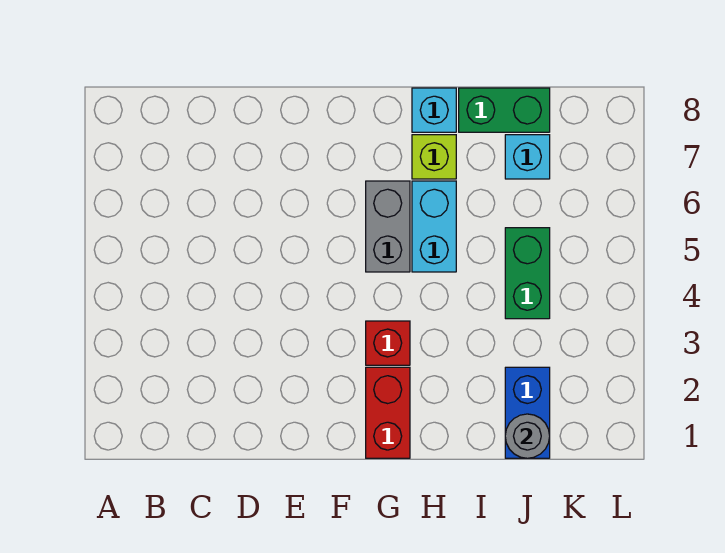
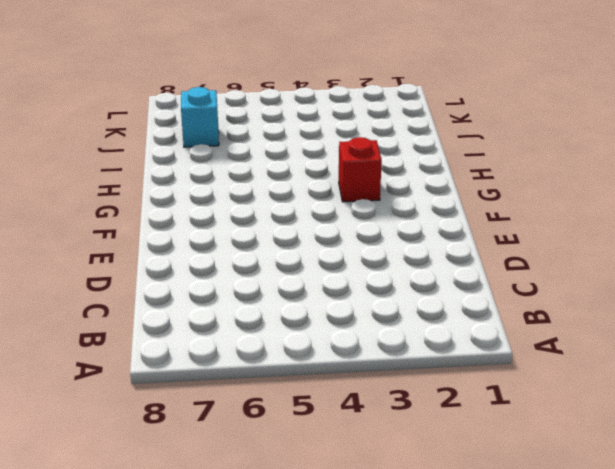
none -> red brick G1:G2 level 1
none -> grey brick G5:G6 level 1

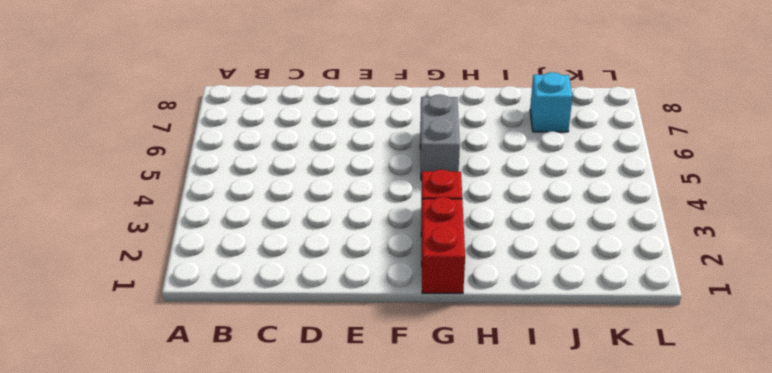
none -> cyan brick H5:H6 level 1
none -> lime brick H7 level 1

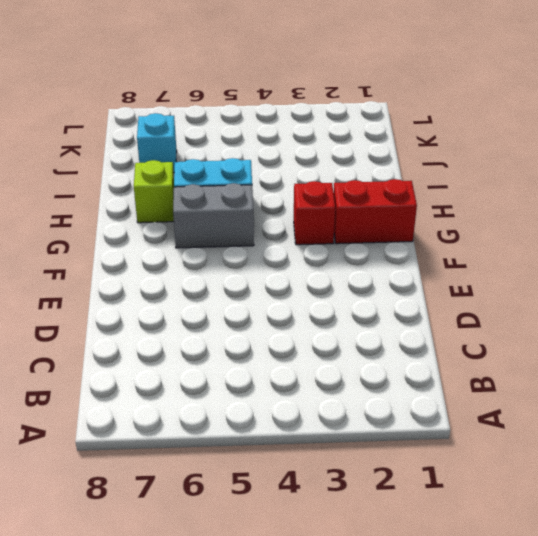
none -> cyan brick H8 level 1
none -> green brick I8:J8 level 1

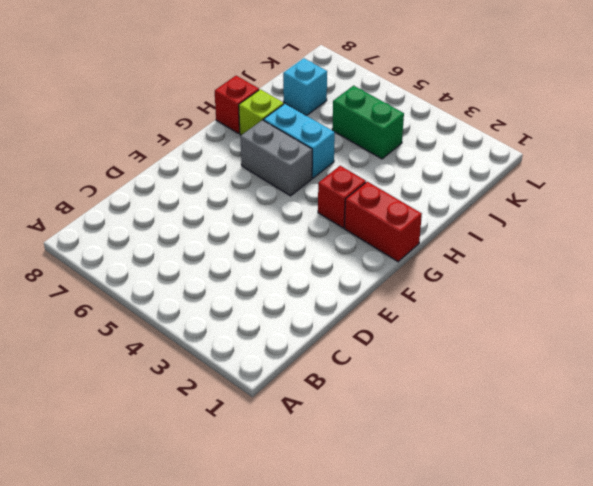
red brick H8 level 1 -> cyan brick H8 level 1
none -> green brick I8:J8 level 1
none -> blue brick J1:J2 level 1

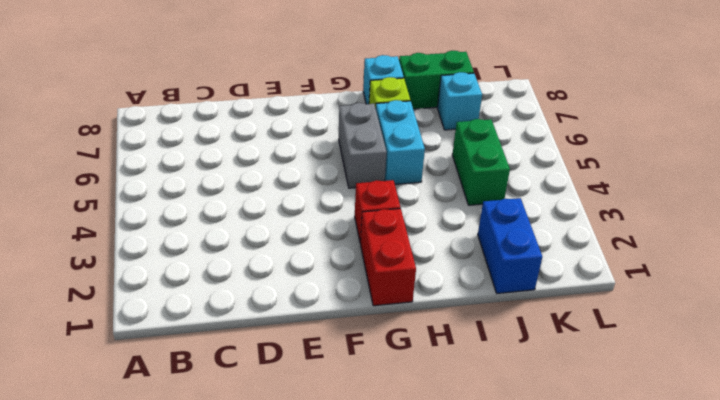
none -> grey round brick J1 level 2

